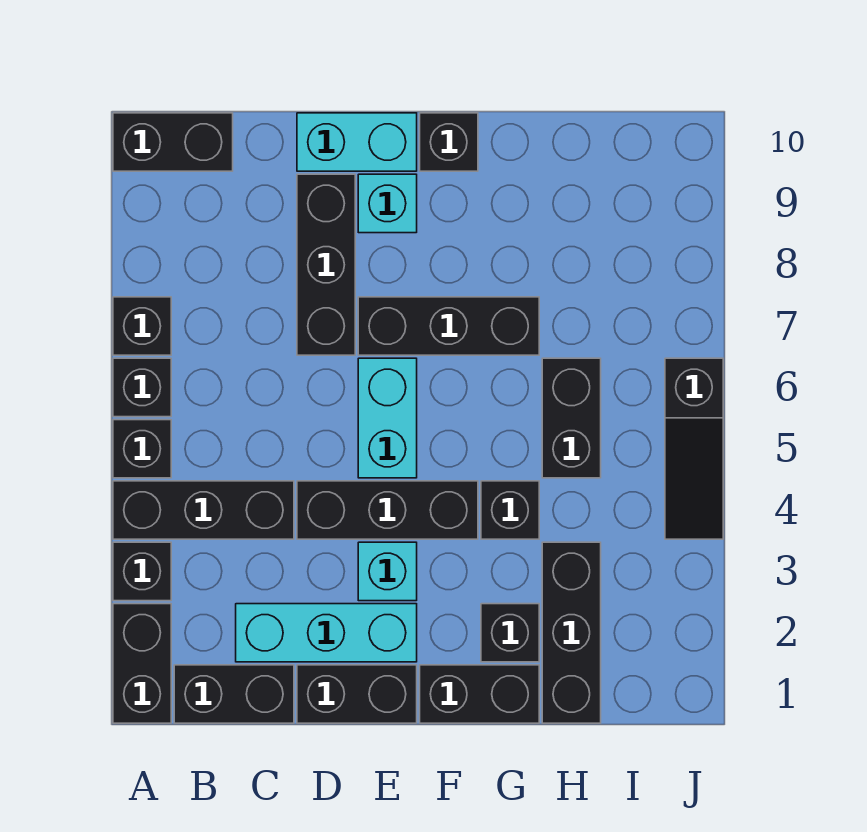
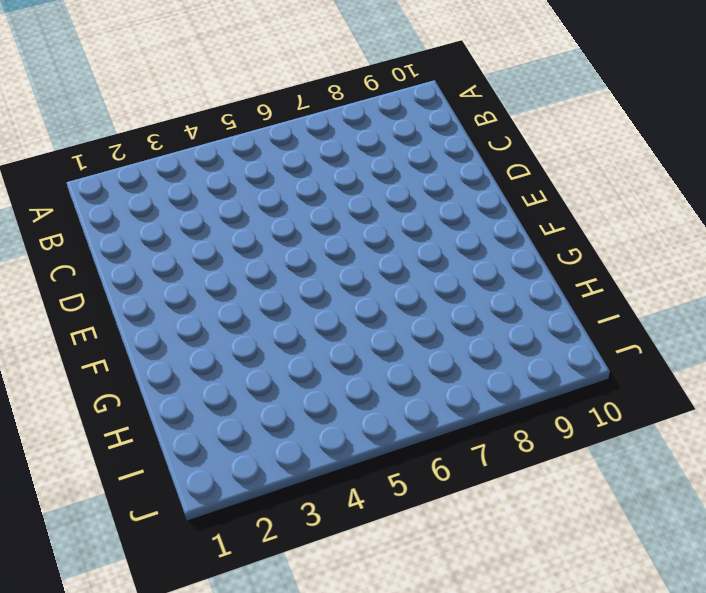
none -> black brick A1:A2 level 1
none -> black brick A3 level 1
none -> black brick A4:C4 level 1

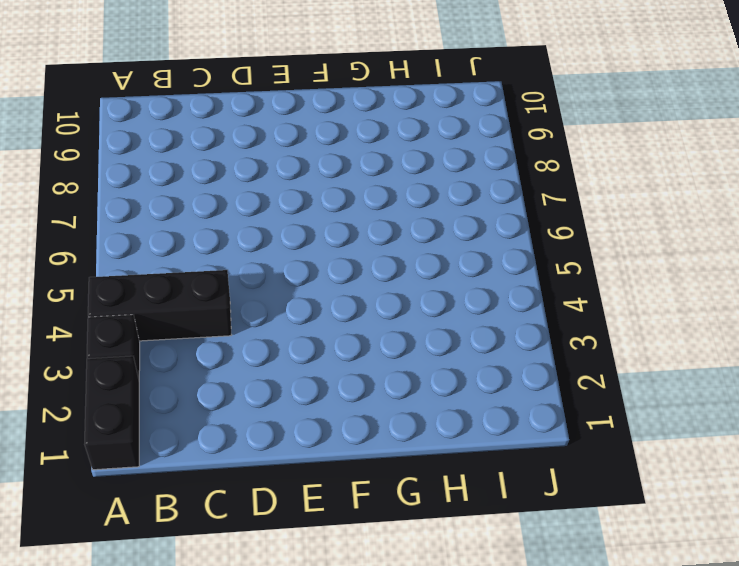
none -> black brick A5 level 1
none -> black brick A6 level 1
none -> black brick A7 level 1

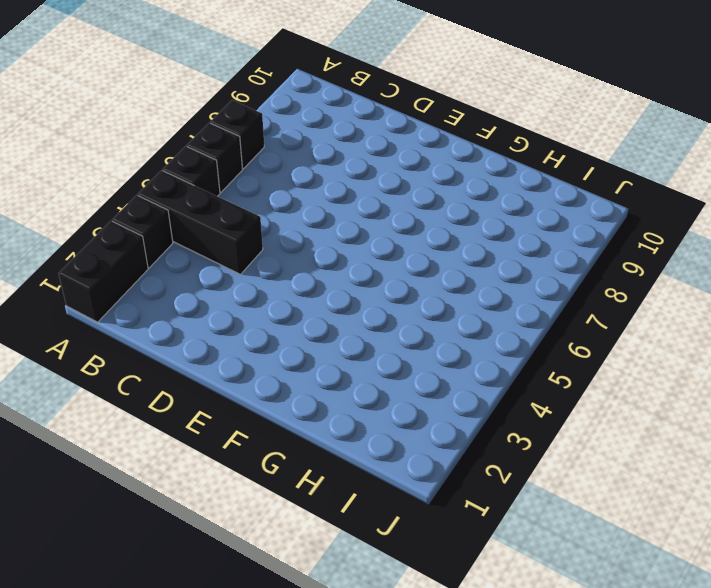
none -> black brick A10:B10 level 1
none -> black brick B1:C1 level 1
none -> cyan brick C2:E2 level 1

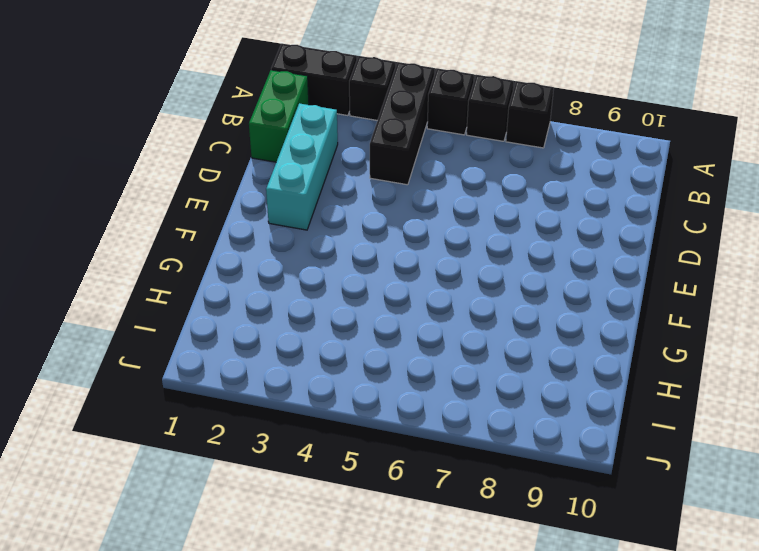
green brick B1:C1 level 1 -> black brick B1:C1 level 1
none -> black brick A10:B10 level 1
none -> black brick D1:E1 level 1
none -> black brick D4:F4 level 1

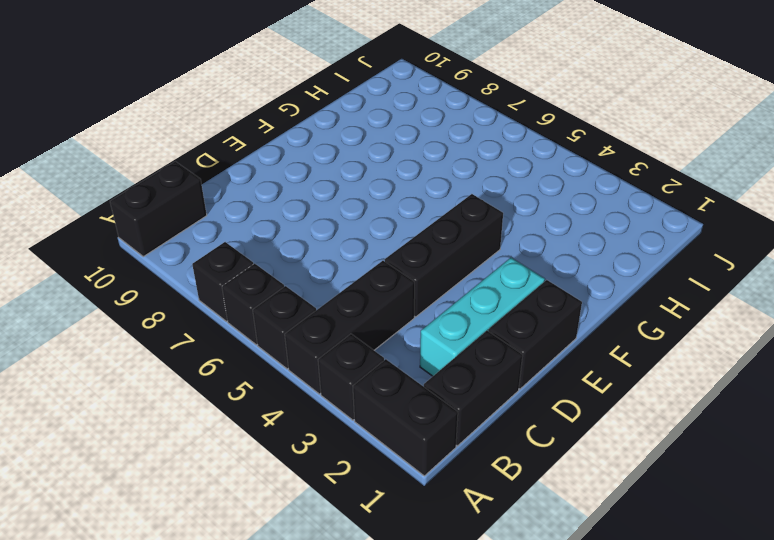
none -> black brick D7:D9 level 1
none -> cyan brick D10:E10 level 1
none -> cyan brick E3 level 1

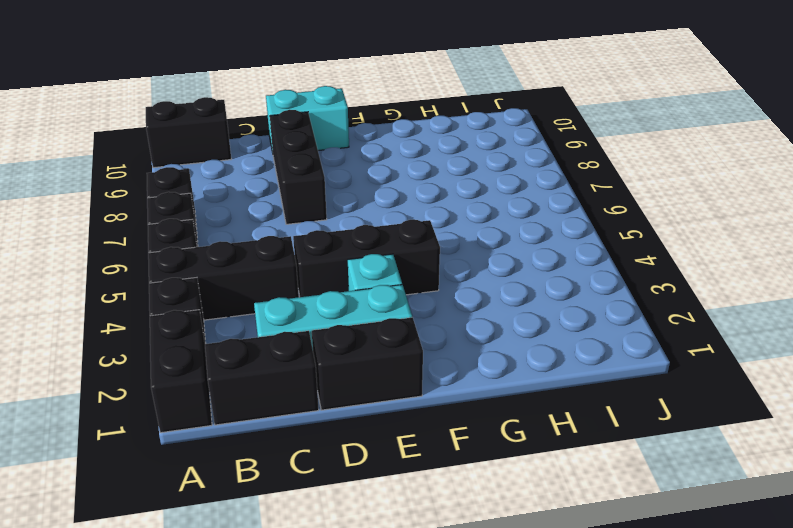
none -> cyan brick E5:E6 level 1
none -> black brick E7:G7 level 1
none -> cyan brick E9 level 1

